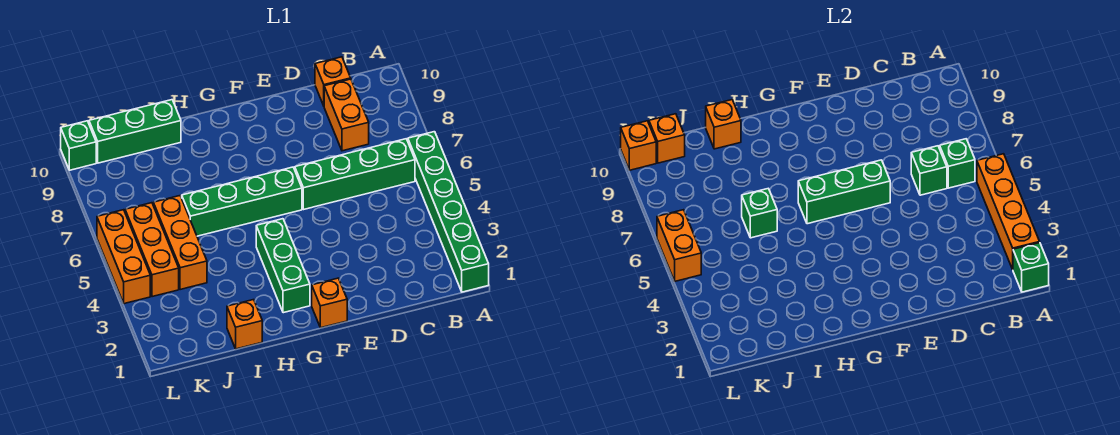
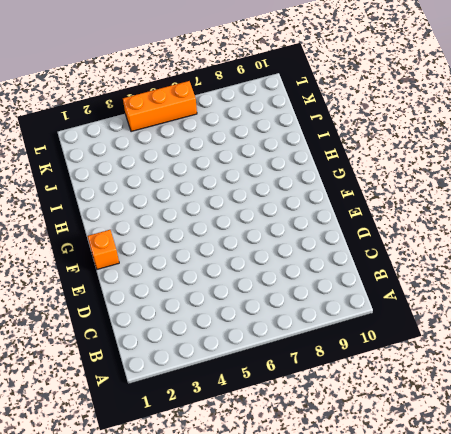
none -> green brick A1:A6 level 1
none -> green brick B6:E6 level 1
none -> orange brick C8:C9 level 1

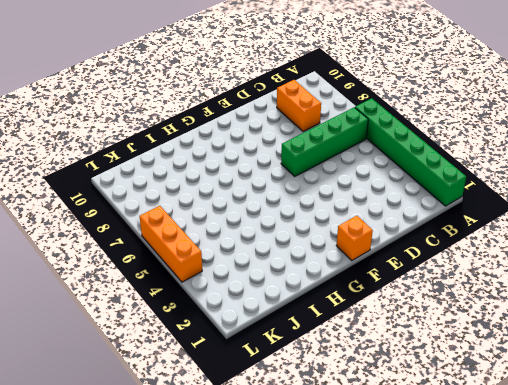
none -> orange brick C10 level 1
none -> green brick F6:I6 level 1
none -> green brick G2:G4 level 1

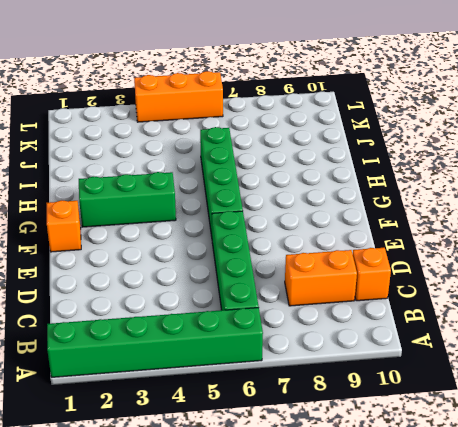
none -> orange brick I1 level 1
none -> green brick I10:K10 level 1
none -> orange brick J4:J6 level 1

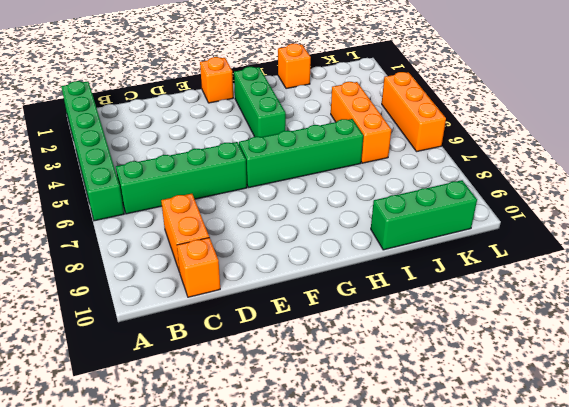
none -> orange brick K4:K6 level 1
none -> green brick L10 level 1
none -> green brick A1 level 2

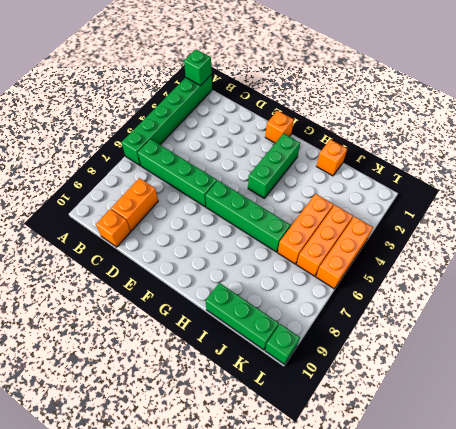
none -> orange brick A2:A5 level 2
none -> green brick B6 level 2
none -> green brick C6 level 2

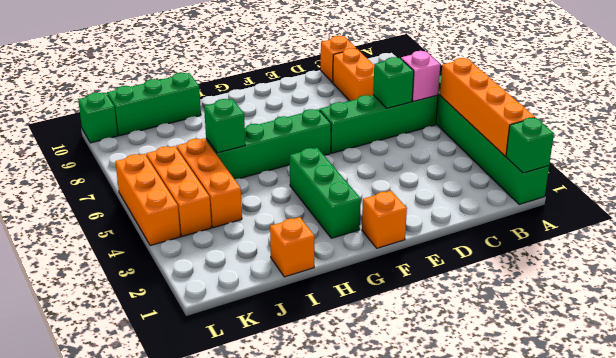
pink brick B6 level 2 -> green brick B6 level 2
none -> green brick E6:G6 level 2
none -> orange brick I10 level 2
none -> orange brick K10 level 2

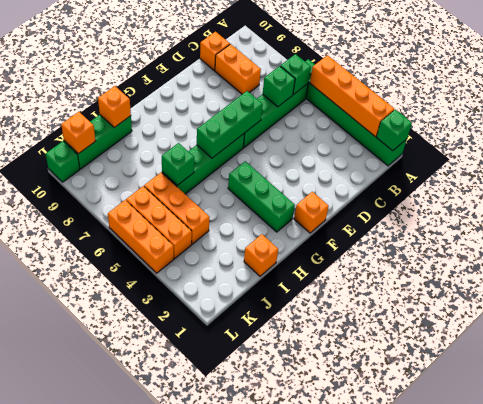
none -> orange brick L5:L6 level 2
none -> orange brick L10 level 2

